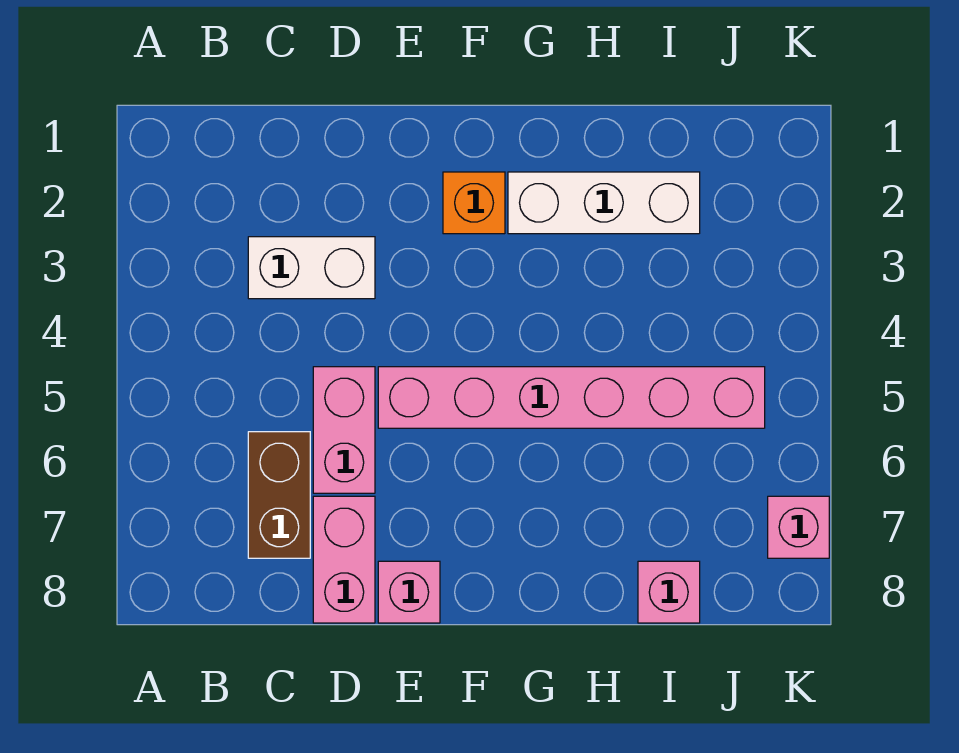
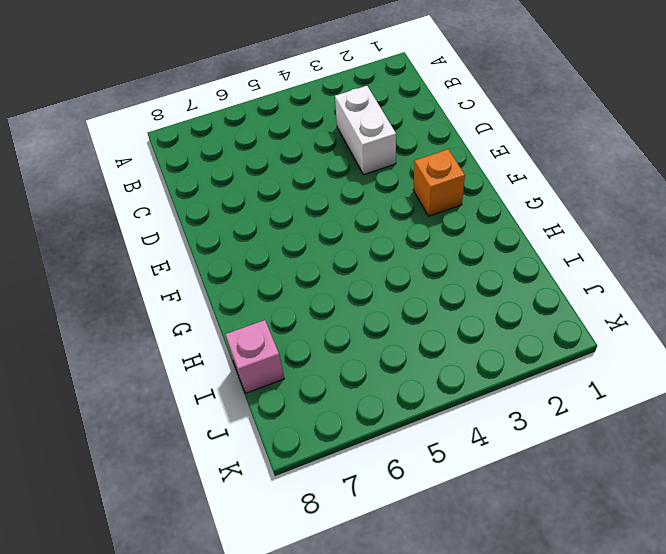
none -> brown brick C6:C7 level 1
none -> pink brick D5:D6 level 1

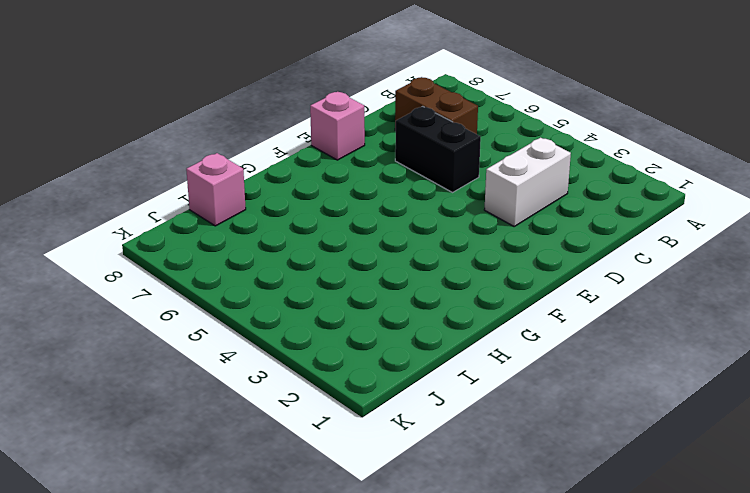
black brick D5:D6 level 1 -> pink brick D5:D6 level 1
none -> pink brick D7:D8 level 1
none -> pink brick E5:J5 level 1

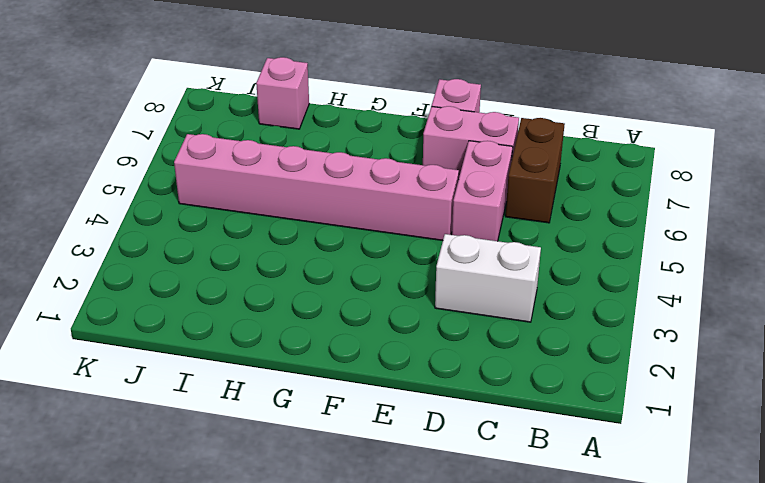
pink brick D7:E7 level 1 -> pink brick D7:D8 level 1
none -> orange brick F2 level 1
none -> white brick G2:I2 level 1

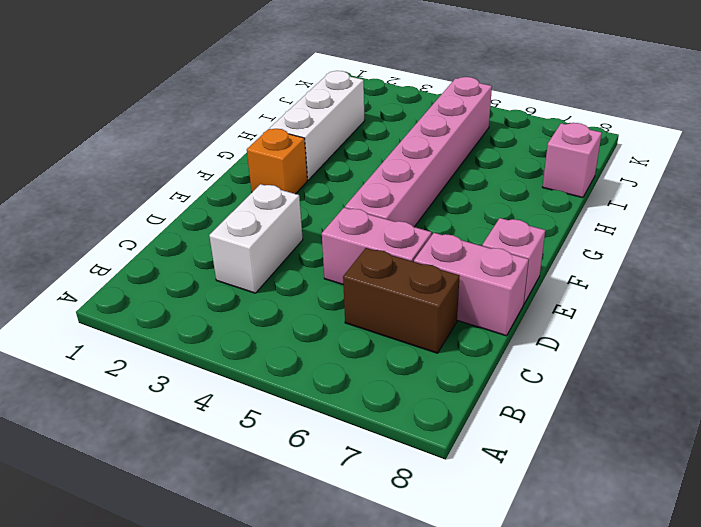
none -> pink brick K7 level 1

